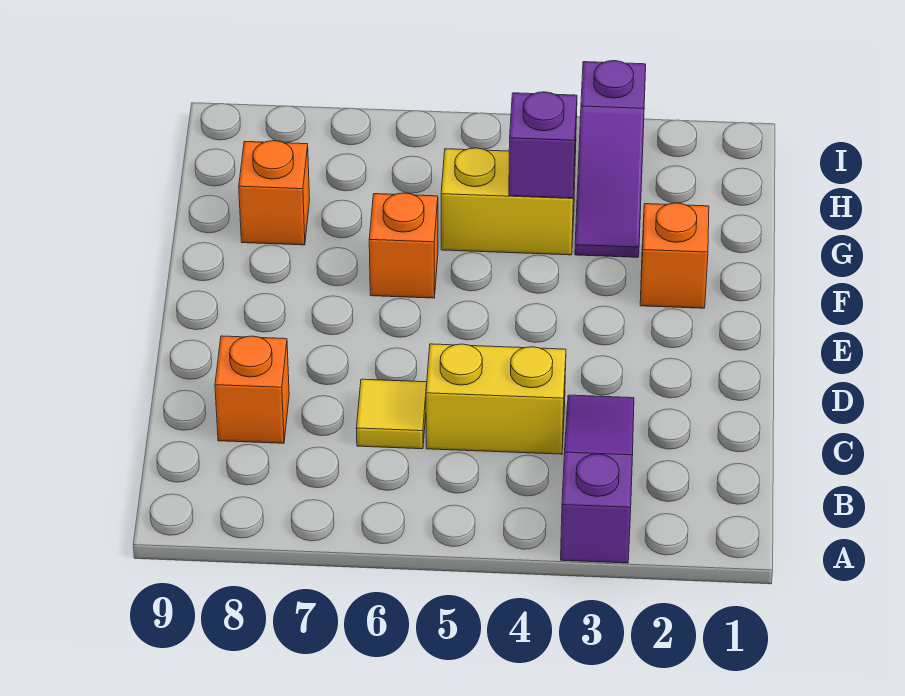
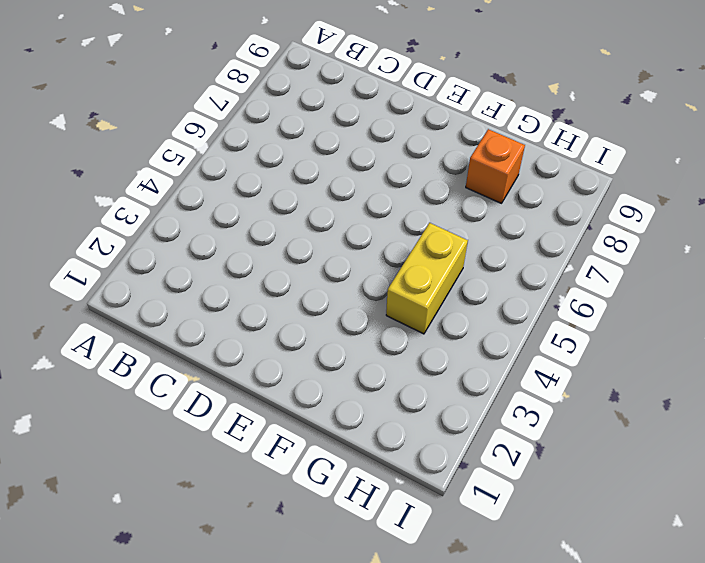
none -> purple slope A3:C3 level 1 top A
none -> yellow brick C4:C5 level 1

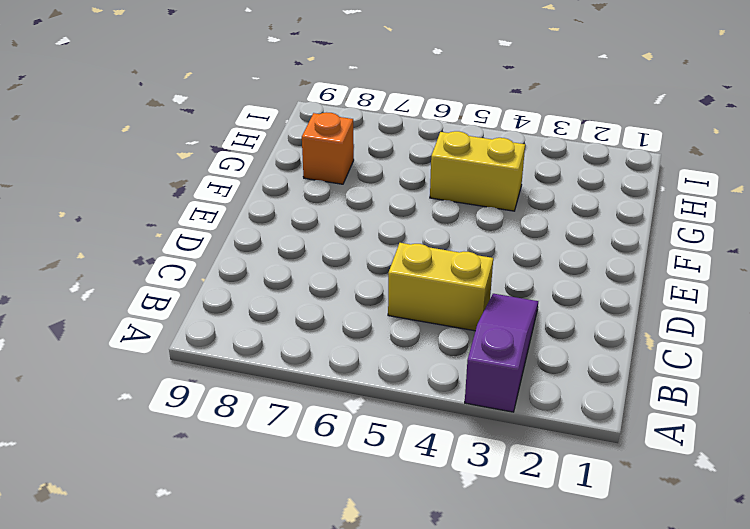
none -> yellow tile C6 level 1
none -> orange brick C8 level 1

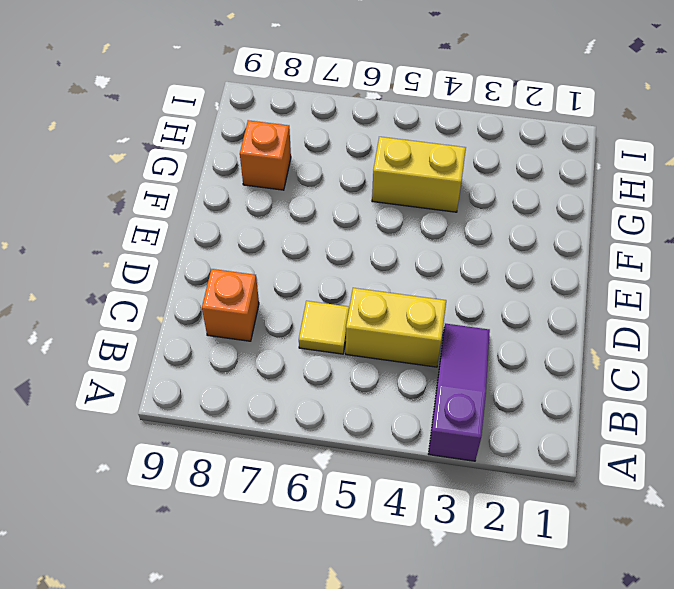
none -> orange brick F2 level 1
none -> orange brick F6 level 1

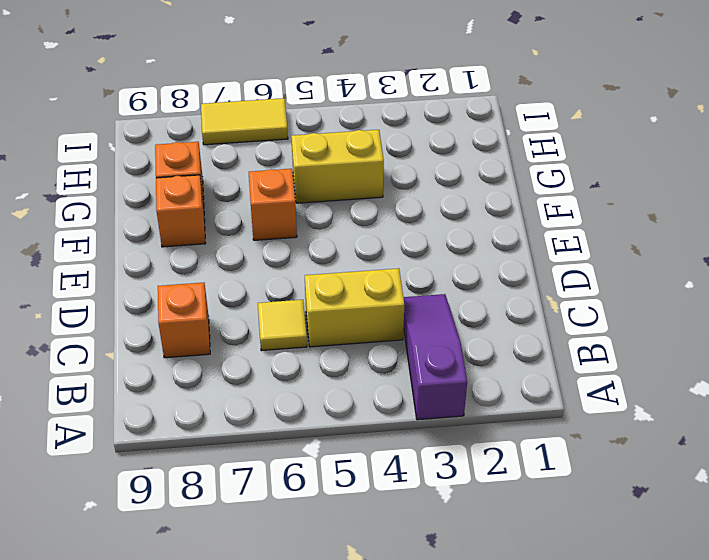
orange brick F8 level 1 -> orange brick F2 level 1
yellow tile I6:I7 level 1 -> none
none -> purple slope G3:I3 level 1 top I
none -> purple brick G4 level 2

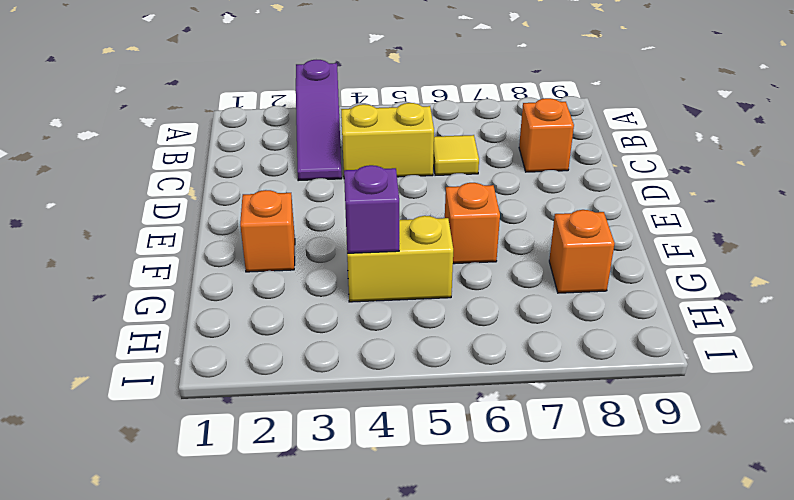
none -> purple slope G3:I3 level 1 top I

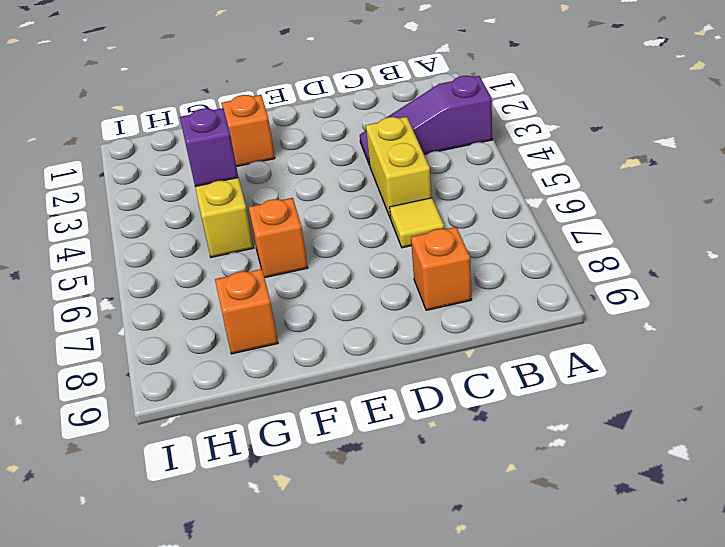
none -> purple slope G3:I3 level 1 top I

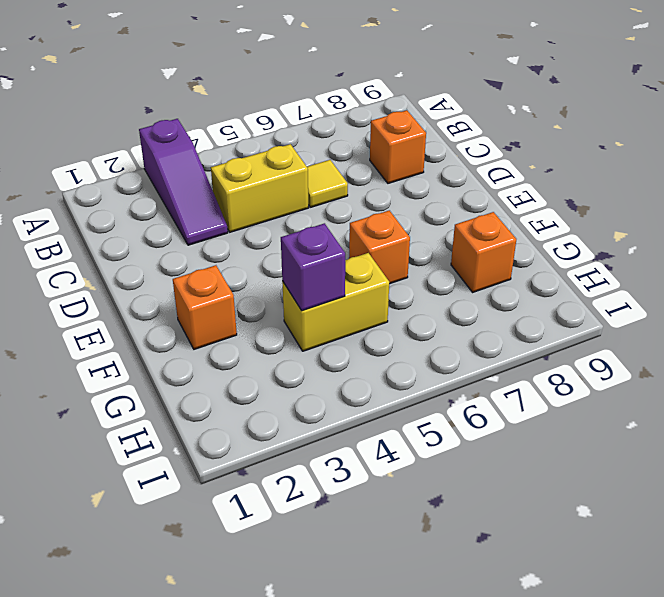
none -> purple slope G3:I3 level 1 top I

